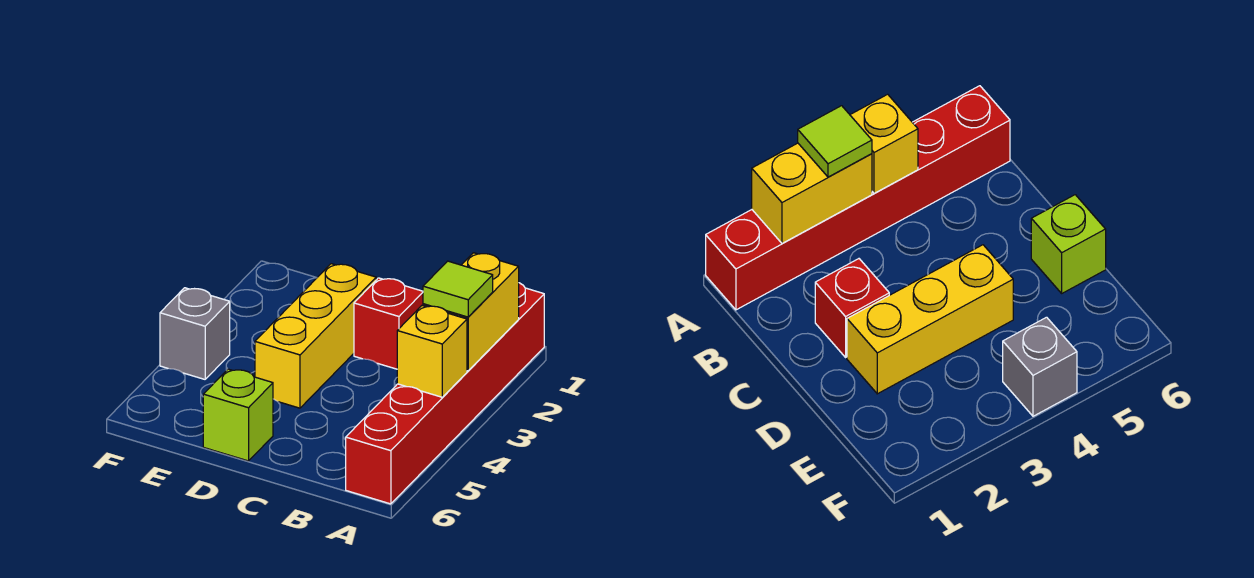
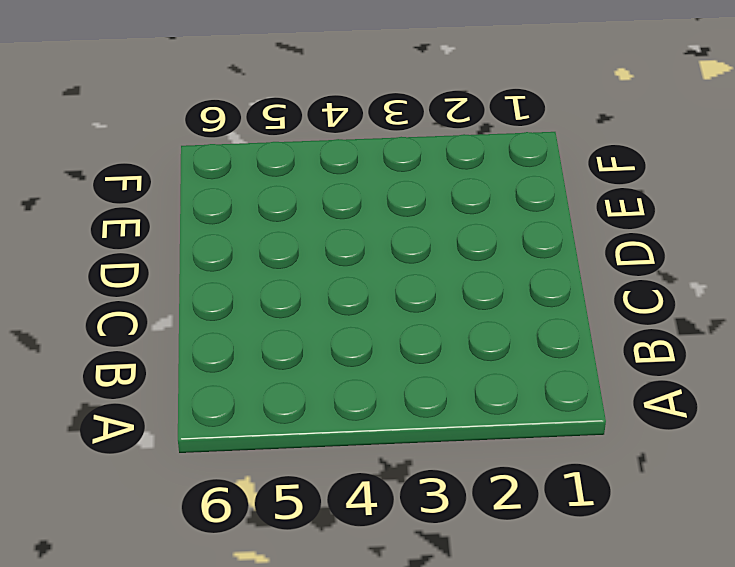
none -> red brick A1:A6 level 1
none -> red brick C2 level 1

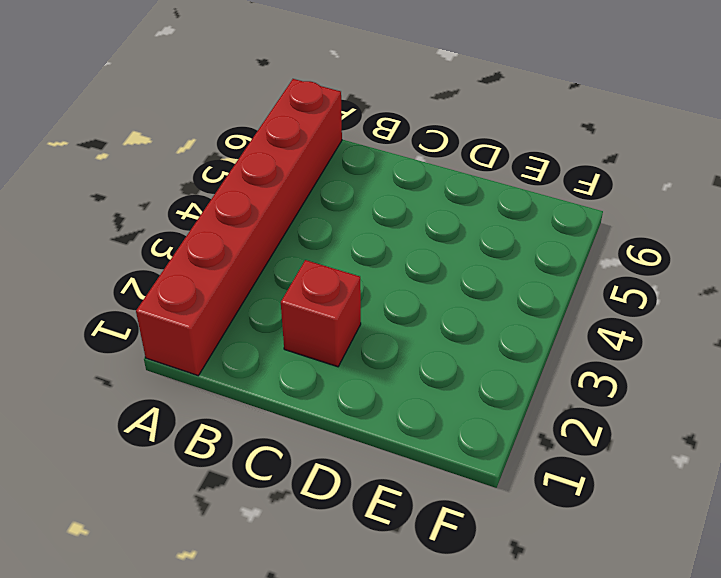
none -> yellow brick D2:D4 level 1
none -> lime brick D6 level 1

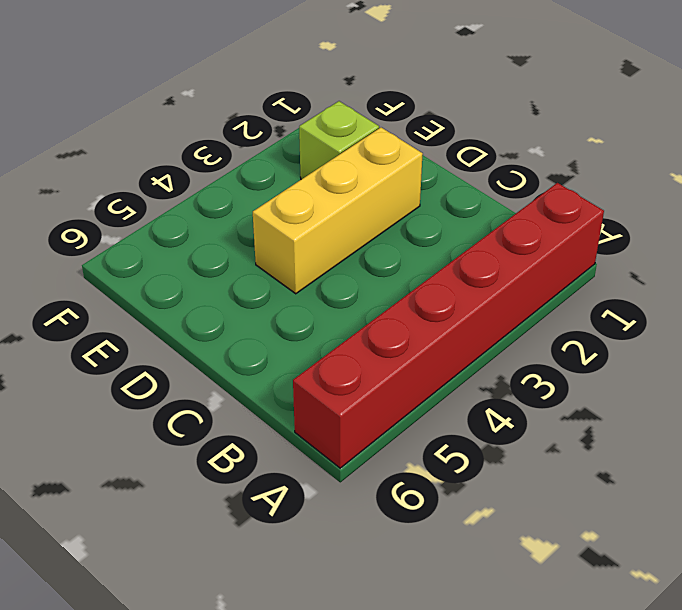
lime brick E2 level 1 -> lime brick D6 level 1
none -> red brick C2 level 1
none -> grey brick F4 level 1

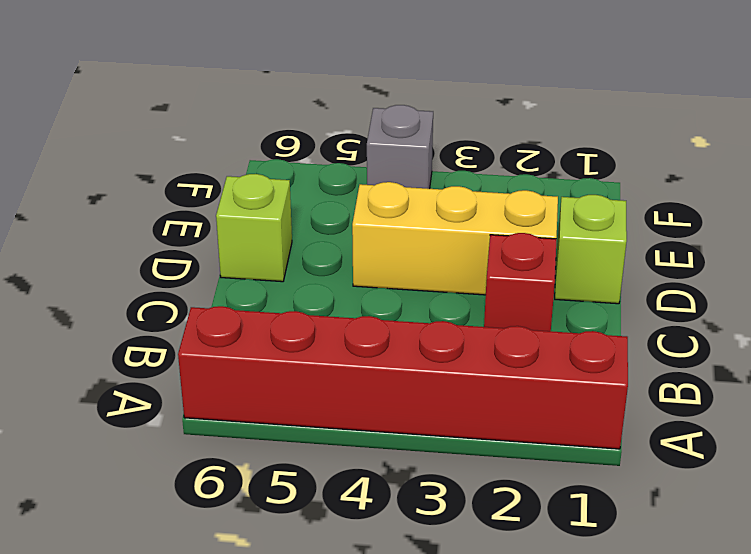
lime brick D1 level 1 -> none
none -> yellow brick A2:A3 level 2
none -> yellow brick A4 level 2

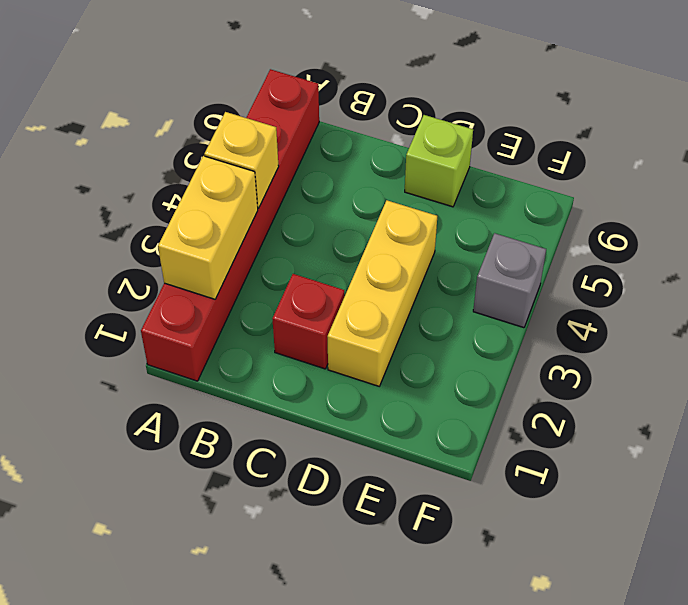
none -> lime tile A3 level 3

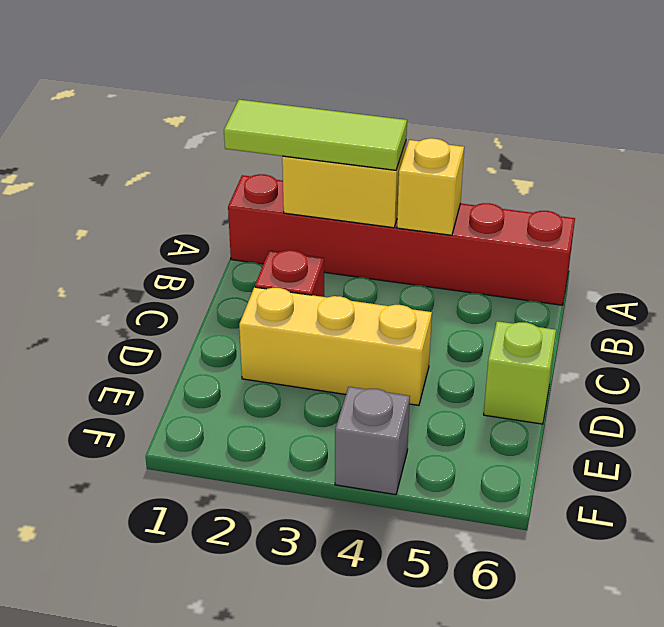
lime tile A1:A3 level 3 -> lime tile A3 level 3

